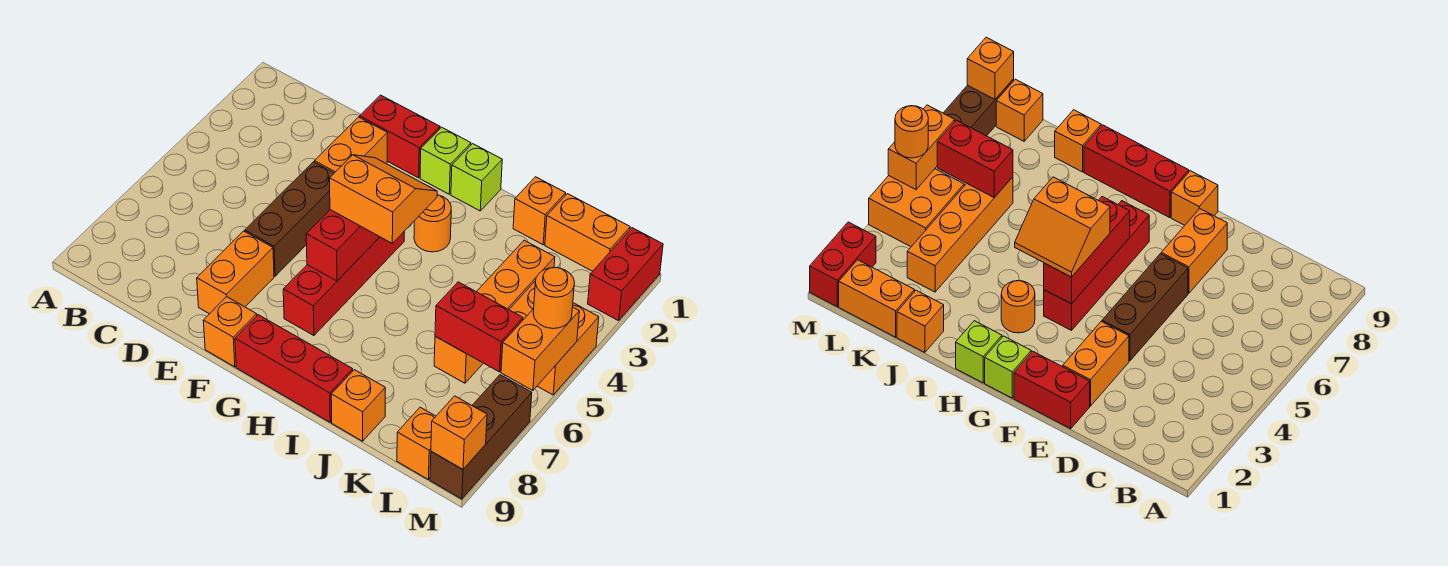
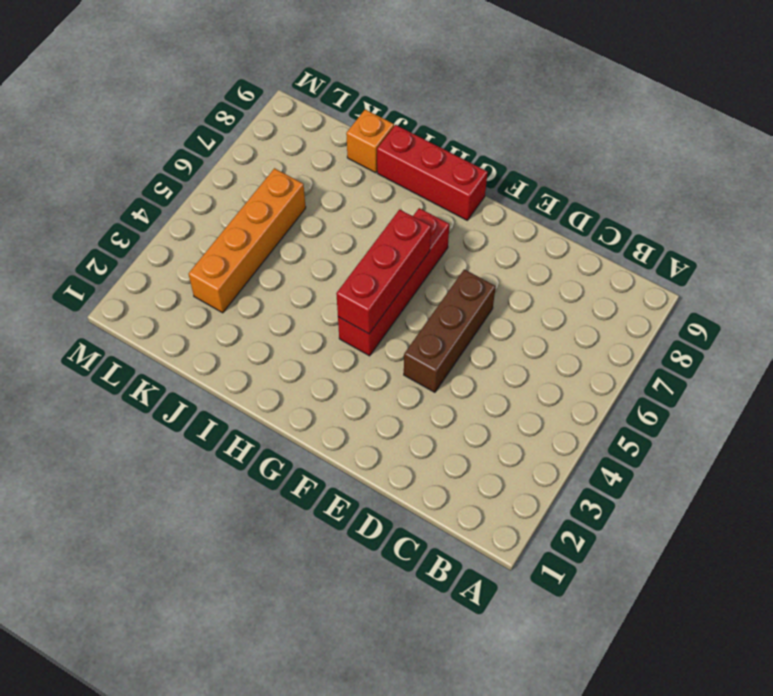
none -> red brick E1:F1 level 1
none -> orange brick E2:E3 level 1
none -> orange brick E7:E8 level 1

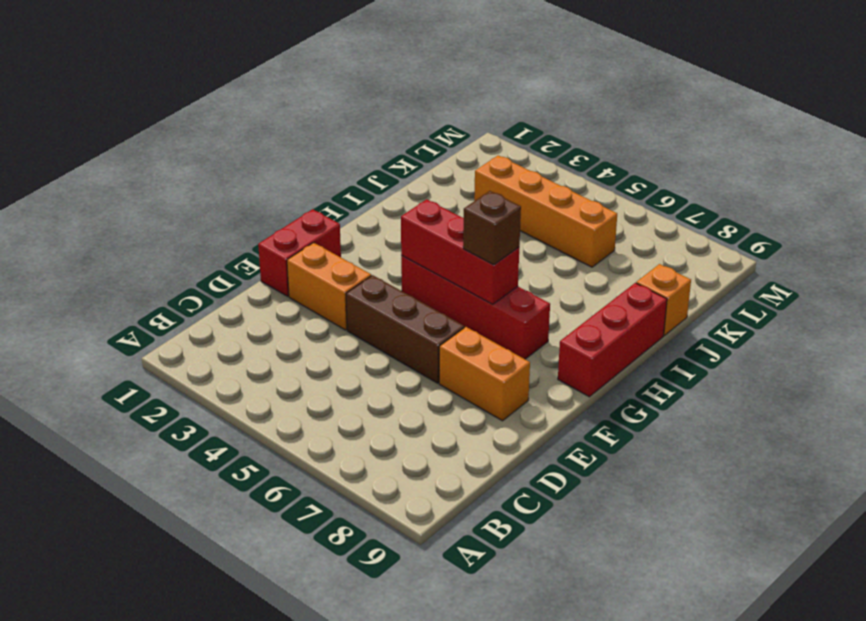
brown brick G6 level 3 -> none
none -> orange brick F9 level 1
none -> lime brick G1 level 1
none -> lime brick H1 level 1

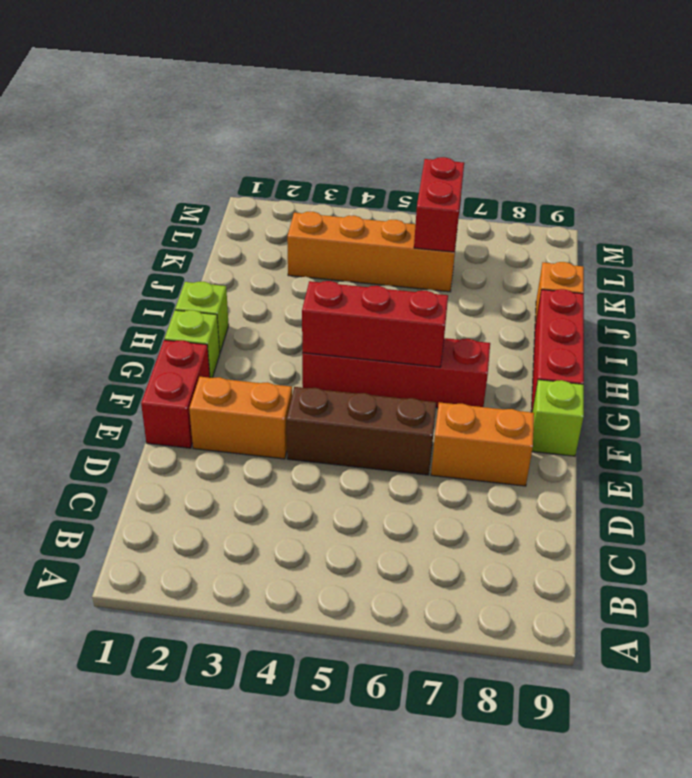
lime brick F9 level 1 -> orange brick F9 level 1
none -> orange round brick H3 level 1
none -> orange brick J1 level 1
none -> orange brick K1:L1 level 1

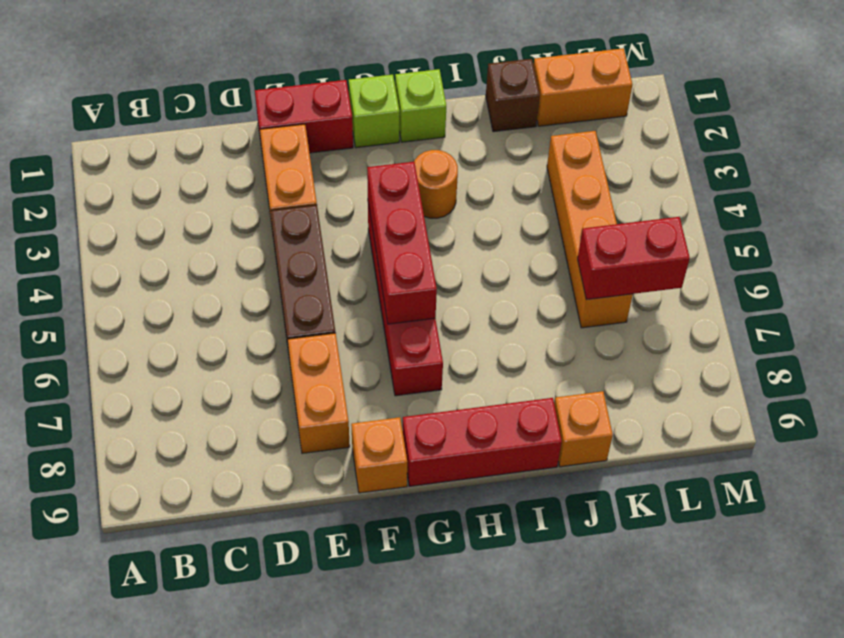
brown brick J1 level 1 -> orange brick J1 level 1
none -> orange brick L4:M5 level 1
none -> orange brick L9 level 1
none -> red brick M1:M2 level 1

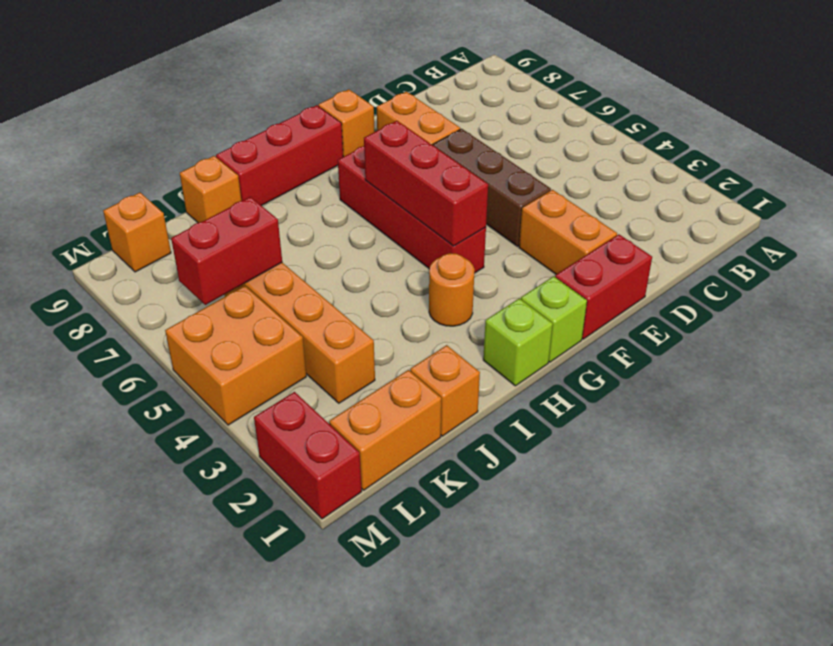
none -> brown brick M7:M9 level 1
none -> orange brick M5:M6 level 2
none -> orange brick M9 level 2

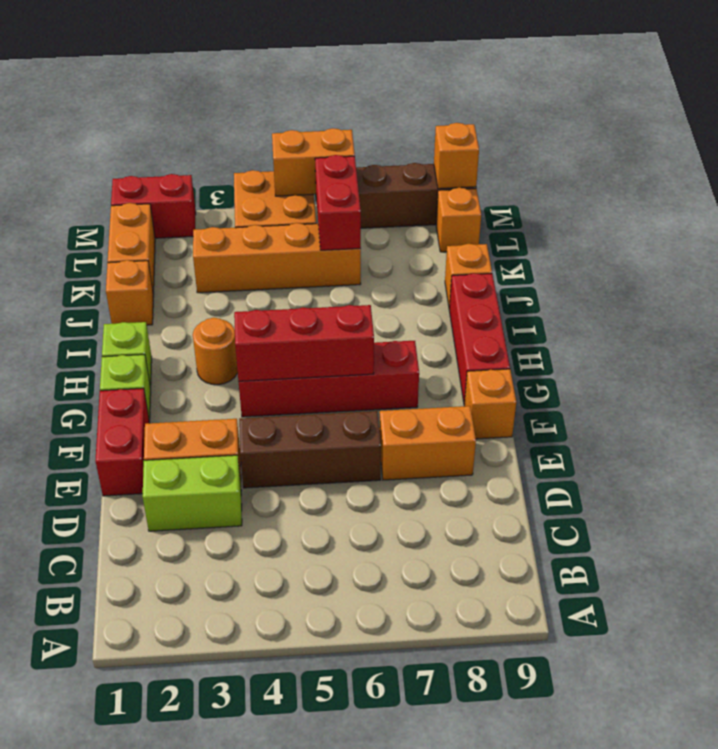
lime brick D2:D3 level 1 -> none
none -> orange slope G4:H5 level 3 top 5
none -> orange round brick M5 level 3

